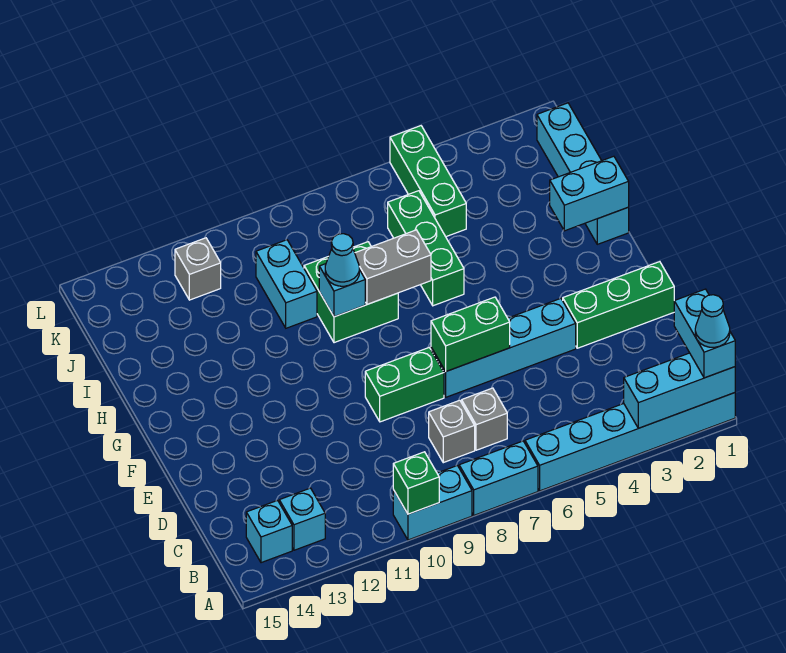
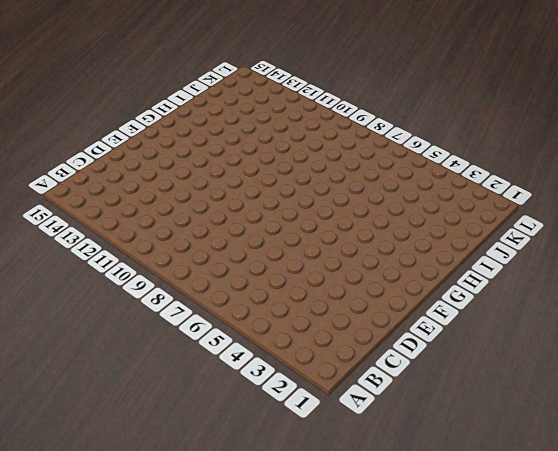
none -> cyan brick A1:A6 level 1
none -> cyan brick A7:A8 level 1
none -> cyan brick A9:A10 level 1

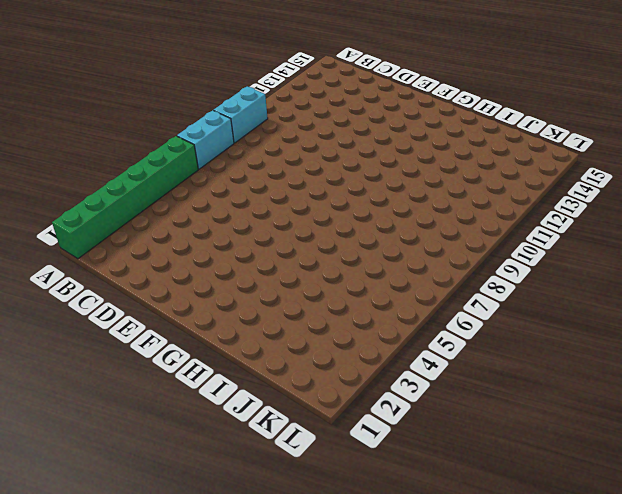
green brick A1:A6 level 1 -> cyan brick A1:A6 level 1
none -> cyan brick B13 level 1
none -> cyan brick B14 level 1
none -> grey brick C7 level 1

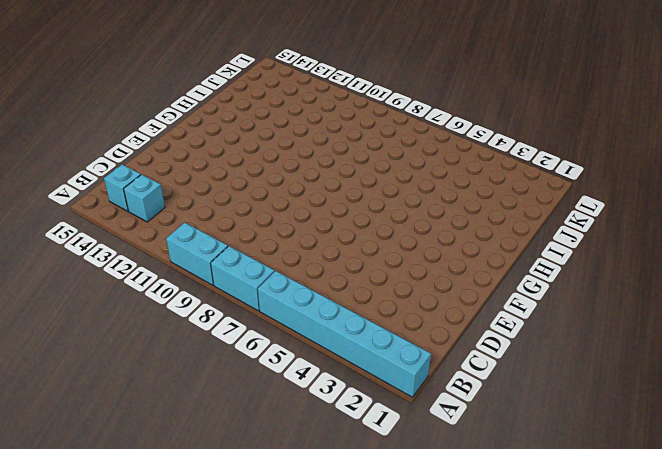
none -> grey brick C7 level 1
none -> grey brick C8 level 1
none -> green brick E1:E3 level 1

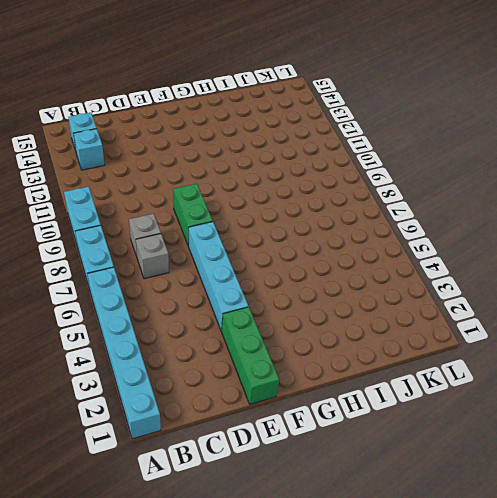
none -> cyan brick H1:K1 level 1
none -> green brick H6:J6 level 1
none -> green brick H8:I9 level 1

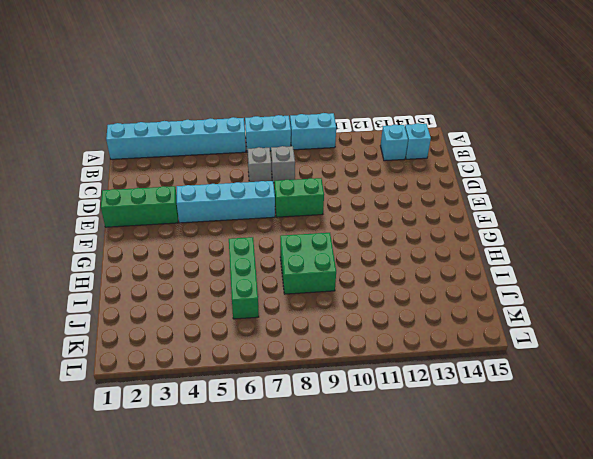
none -> cyan brick H1:K1 level 1
none -> cyan brick I10:J10 level 1
none -> green brick J5:L5 level 1

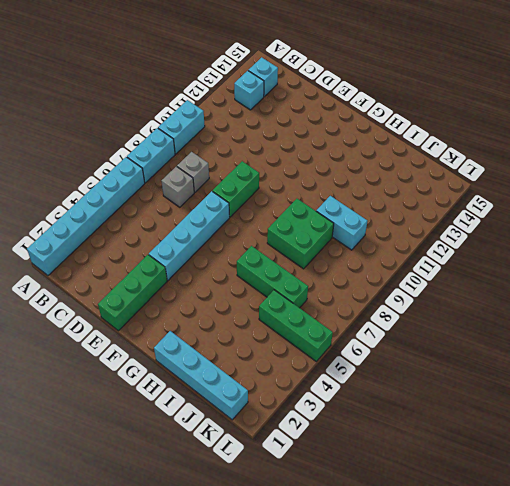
none -> grey brick K12 level 1
none -> cyan brick A1:A3 level 2
none -> green brick A10 level 2

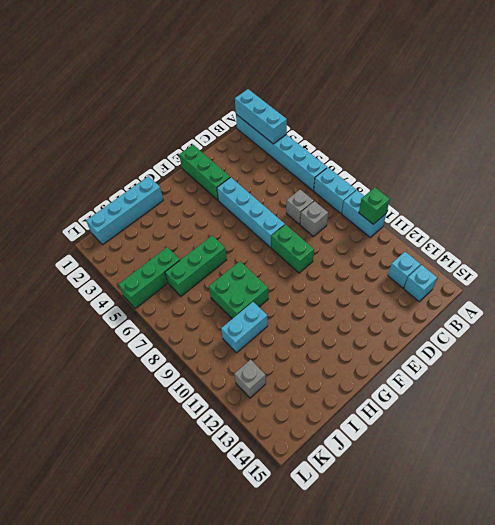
none -> green brick E6:E7 level 2
none -> cyan brick H1:H2 level 2
none -> grey brick H7:H8 level 2

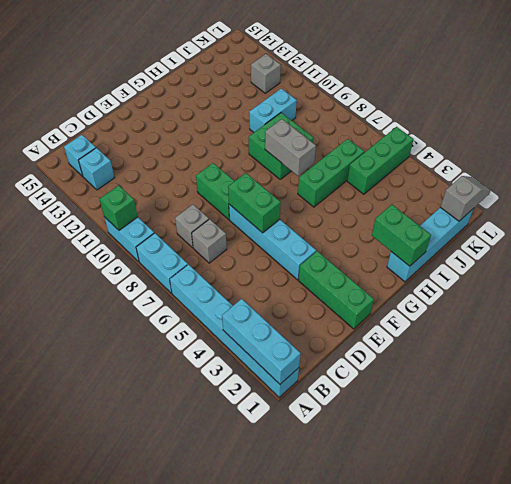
green brick H1:H2 level 2 -> cyan brick H1:H2 level 2
grey slope K1:L1 level 2 top K -> none
none -> cyan brick H9 level 2
none -> cyan brick A1:B1 level 3
none -> cyan cone H9 level 3

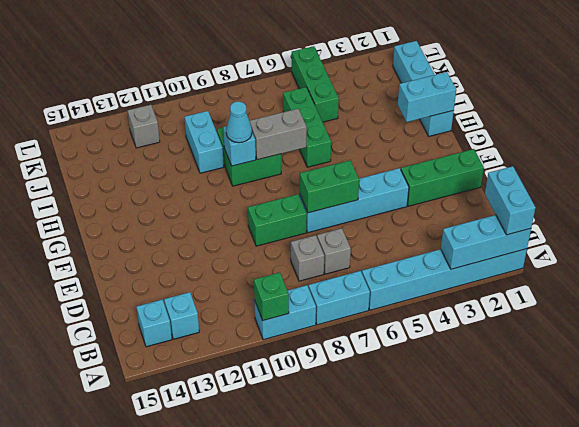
none -> cyan cone A1 level 4

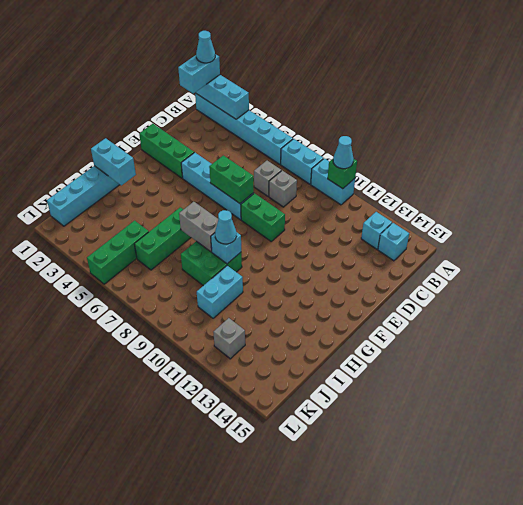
cyan cone A10 level 3 -> none

